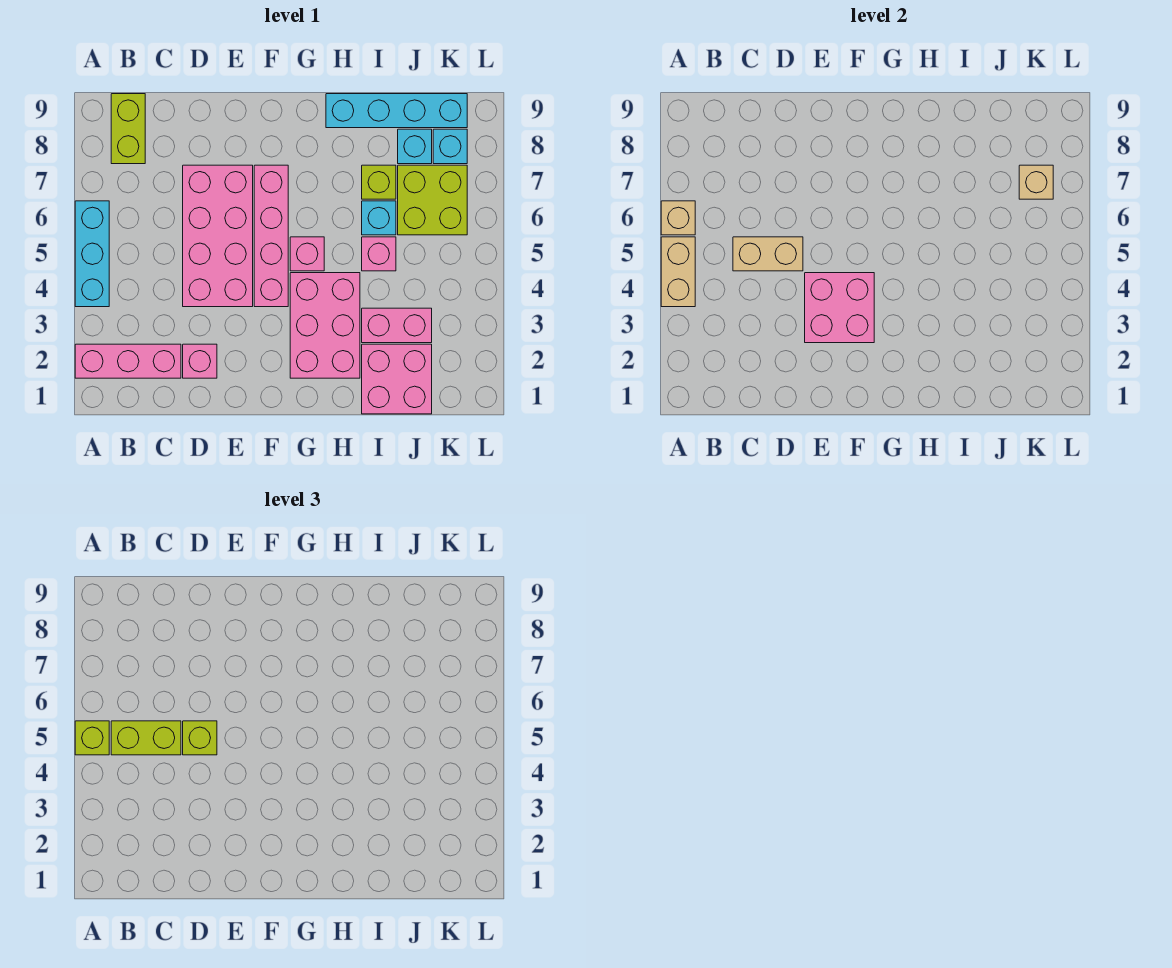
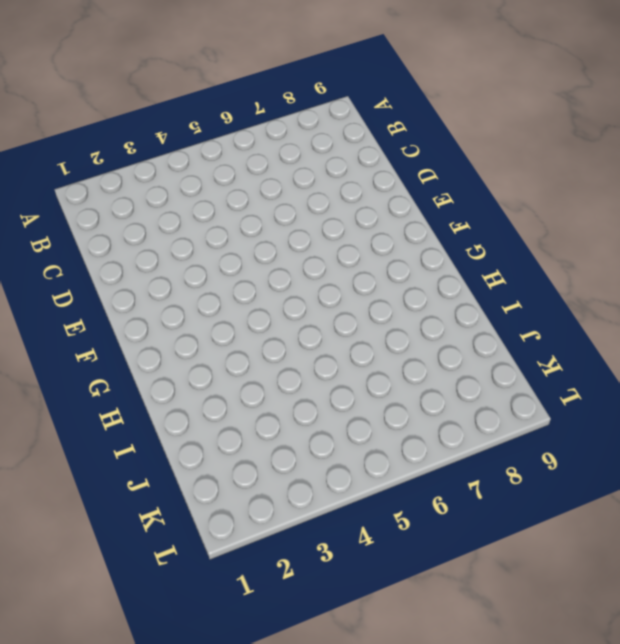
none -> pink brick A2:C2 level 1
none -> cyan brick A4:A6 level 1
none -> lime brick B8:B9 level 1

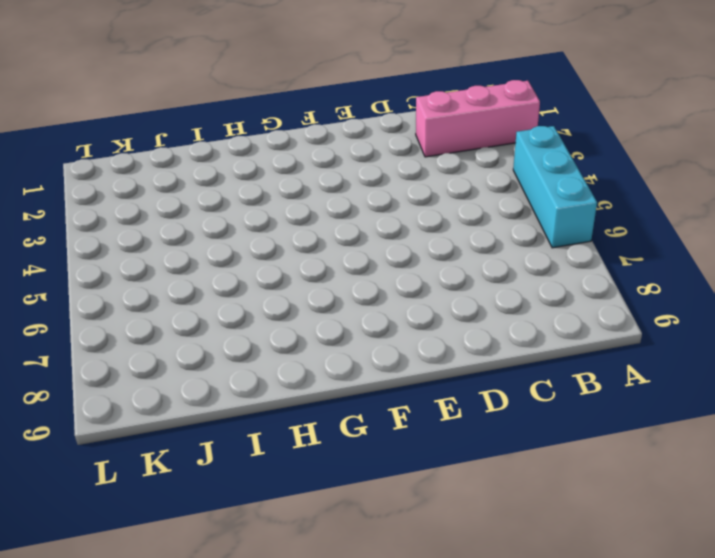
none -> lime brick B8:B9 level 1
none -> pink brick D2 level 1
none -> pink brick D4:E7 level 1

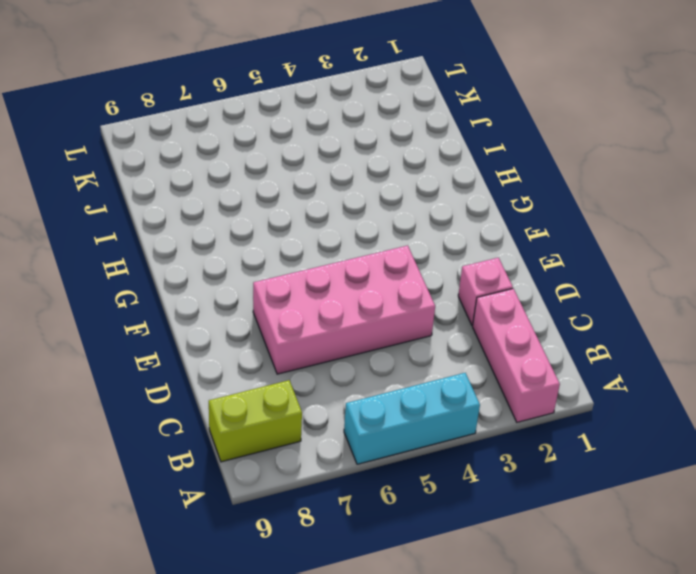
none -> pink brick F4:F7 level 1
none -> pink brick G2:H4 level 1
none -> pink brick G5 level 1

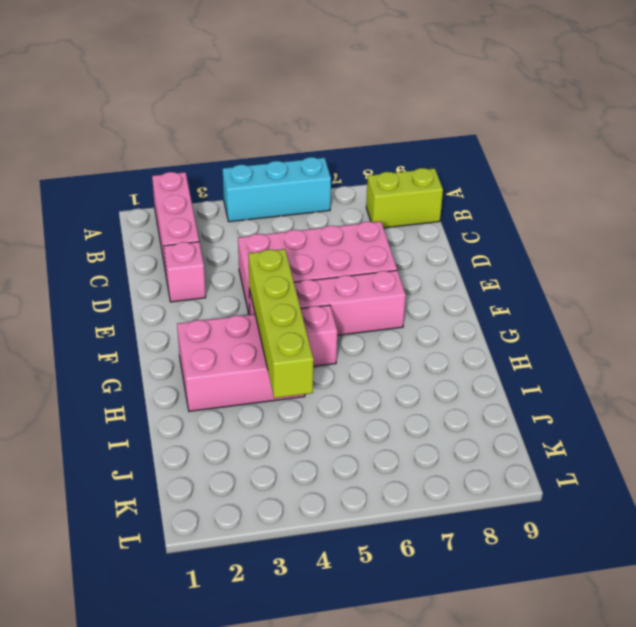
lime brick F4:I4 level 2 -> pink brick E3:F4 level 2
none -> cyan brick H9:K9 level 1
none -> pink brick I1:J2 level 1
none -> pink brick I3:J3 level 1

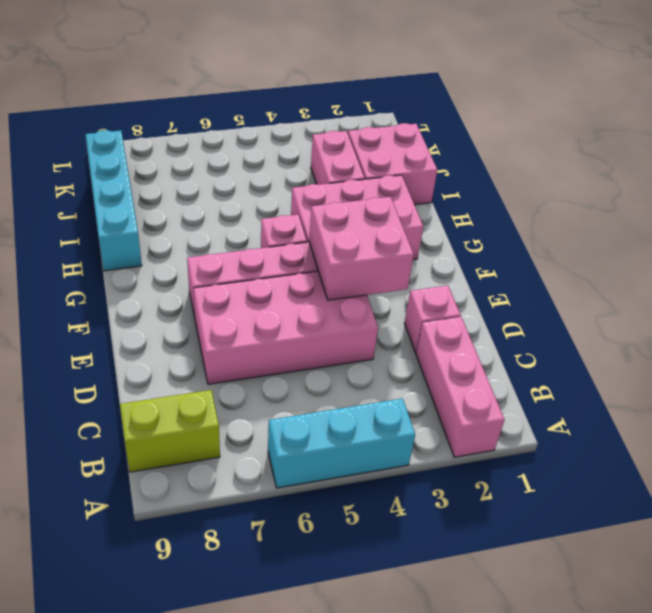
none -> pink brick I5 level 1
none -> cyan brick I6 level 1
none -> lime brick I7 level 1

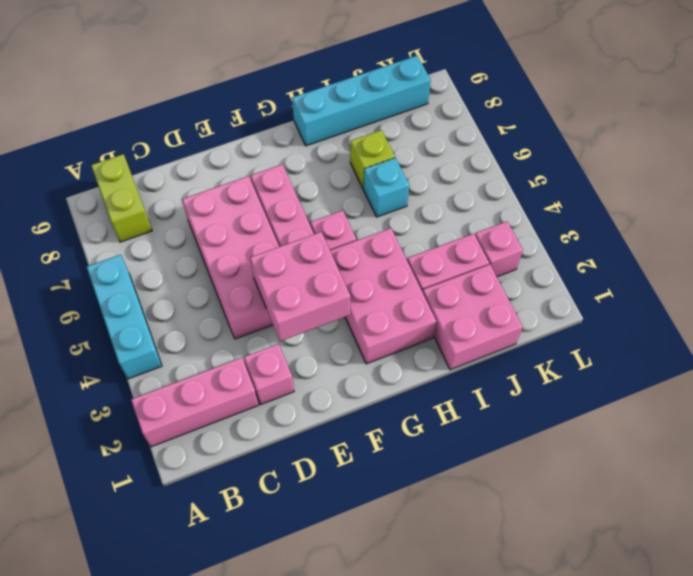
pink brick K3 level 1 -> pink brick I5 level 1
none -> lime brick J6:K7 level 1
none -> cyan brick J8 level 1
none -> cyan brick K8 level 1

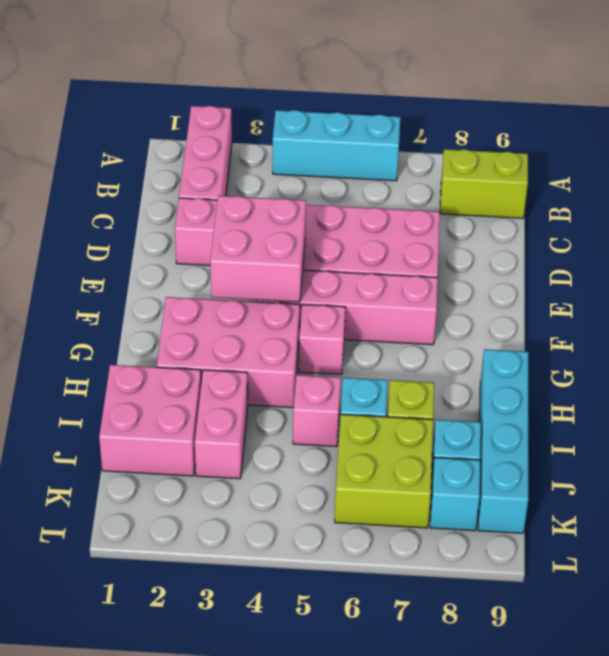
none -> tan brick A4:A5 level 2
none -> tan brick A6 level 2
none -> tan brick C5:D5 level 2

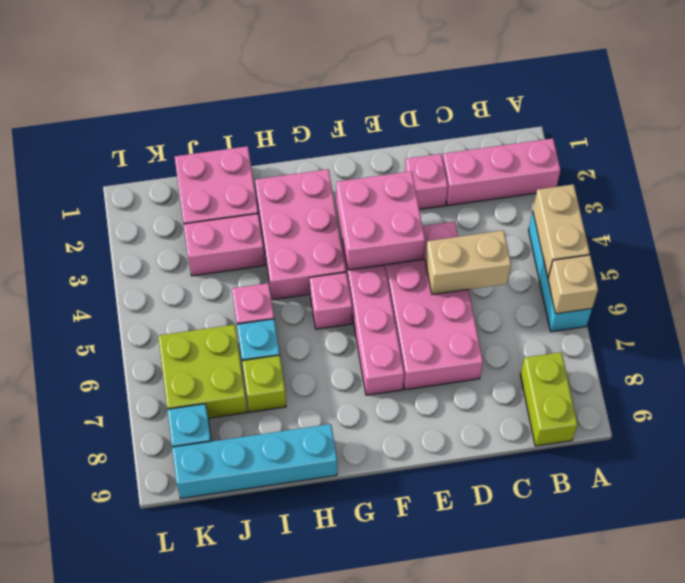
none -> cyan brick J8 level 1
none -> tan brick K7 level 2
none -> lime brick A5 level 3

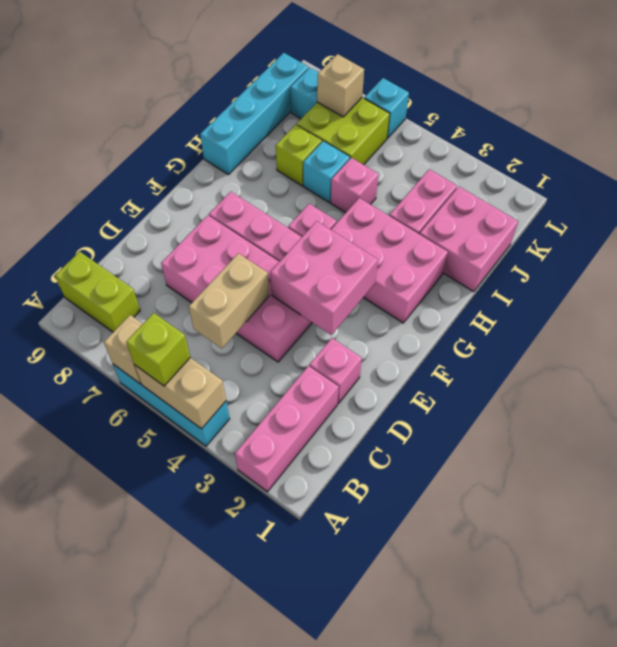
cyan brick L6 level 1 -> cyan brick J8 level 1
none -> lime brick B5:C5 level 3
none -> lime brick D5 level 3

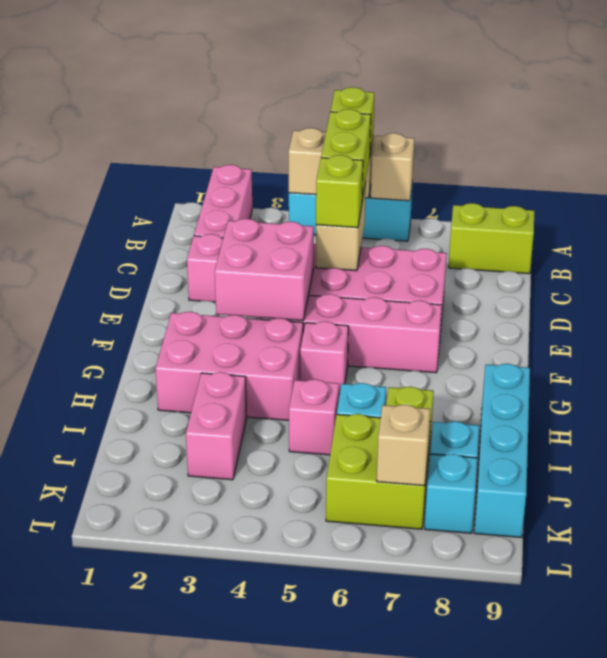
none -> pink brick I1:J2 level 1

